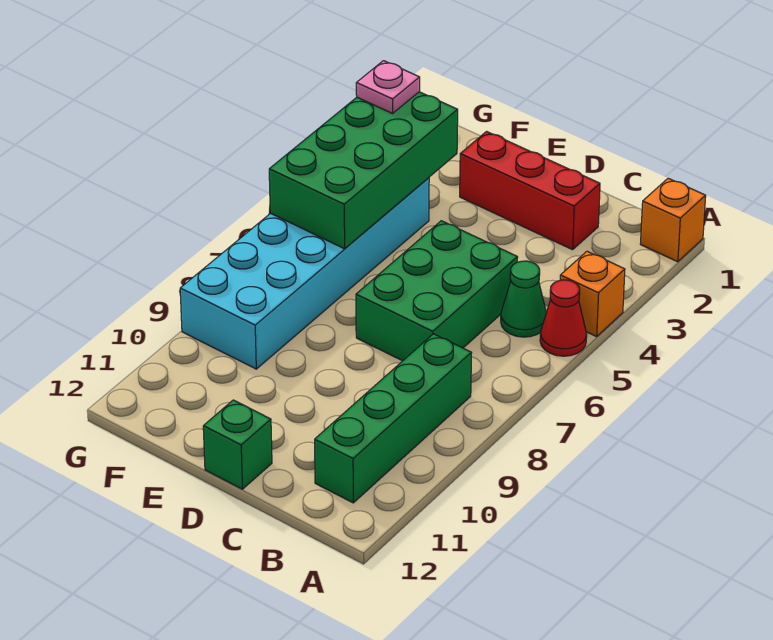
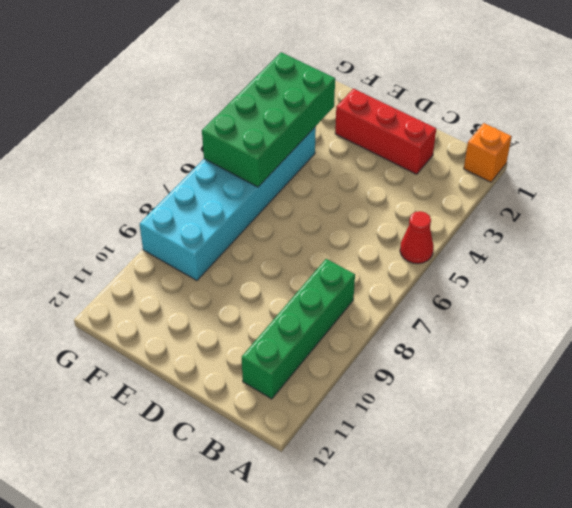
none -> orange brick A4 level 1
none -> green cone B5 level 1

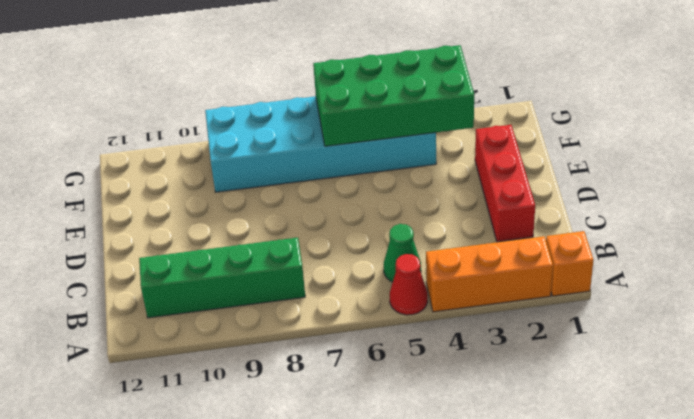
orange brick A2:A4 level 1 -> orange brick A4 level 1
none -> green brick C5:D7 level 1
none -> green brick D12 level 1

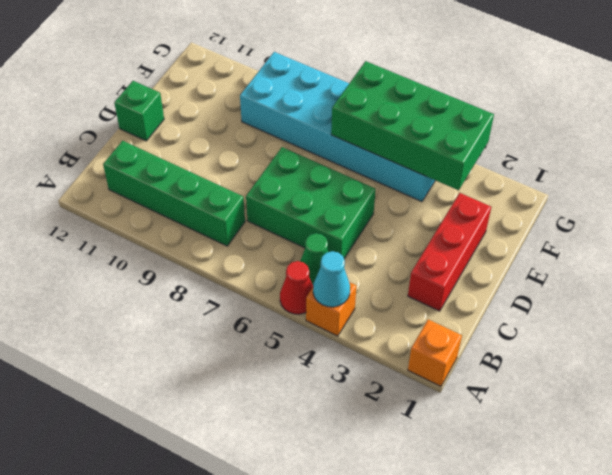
cyan cone A4 level 2 -> none
none -> pink plate G3 level 3

